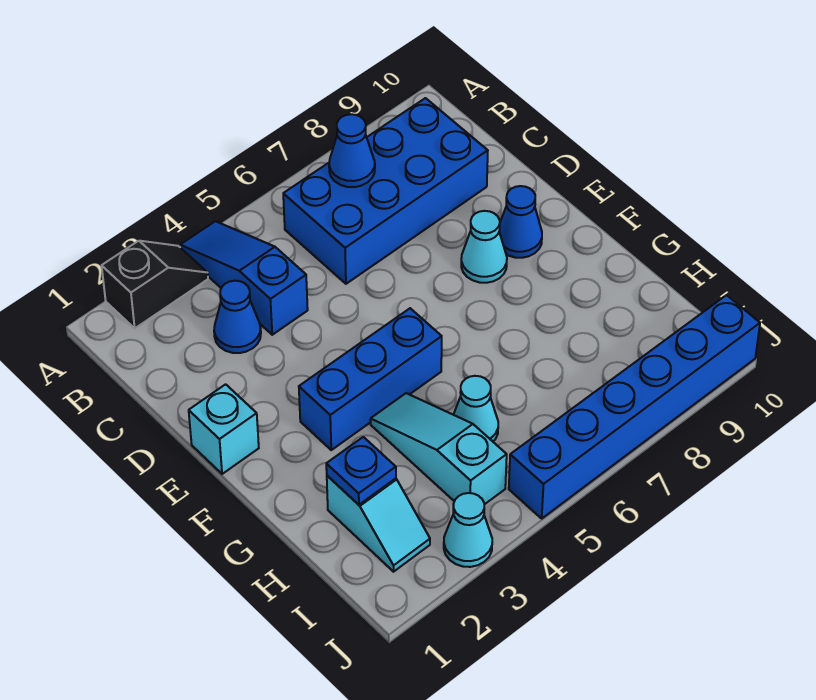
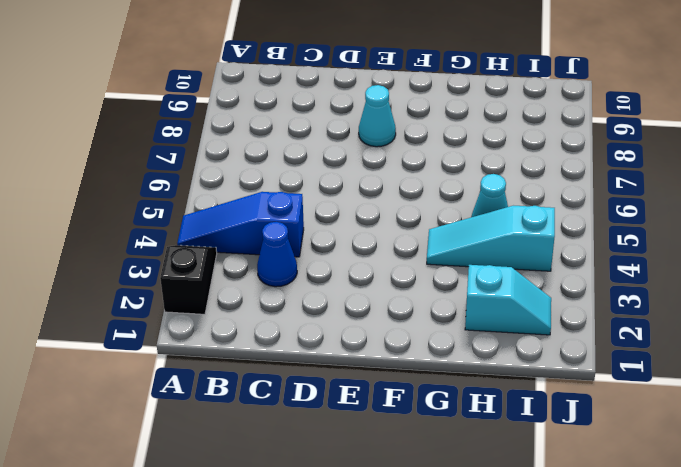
none -> blue brick B6:C9 level 1
none -> cyan brick E1 level 1
none -> blue cone E9 level 1

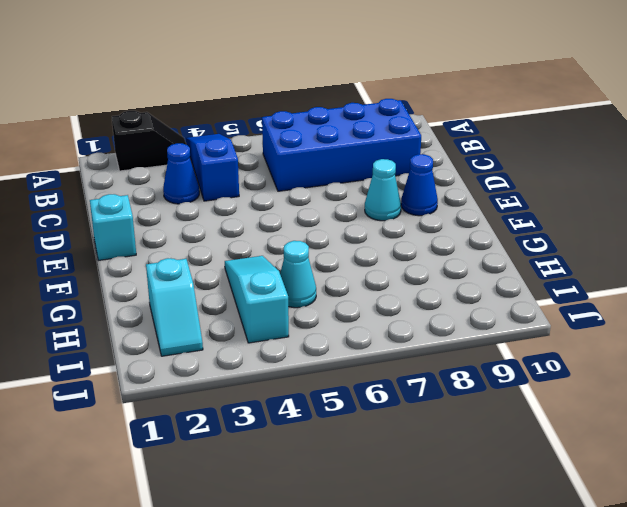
none -> blue brick F3:F5 level 1
none -> cyan cone J3 level 1
none -> blue brick J5:J10 level 1

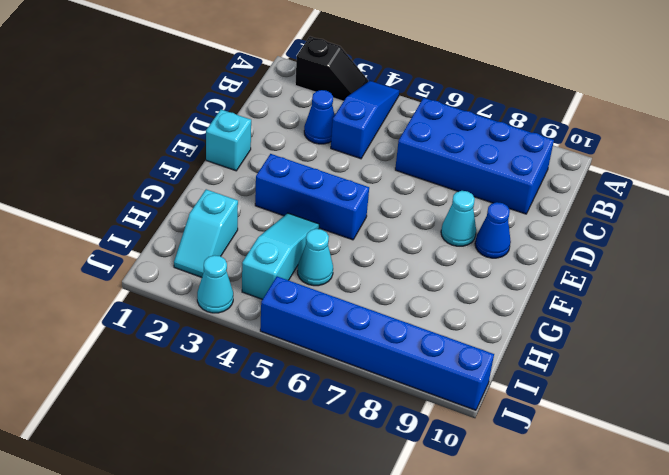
none -> blue cone B7 level 2
none -> blue plate H2 level 2

